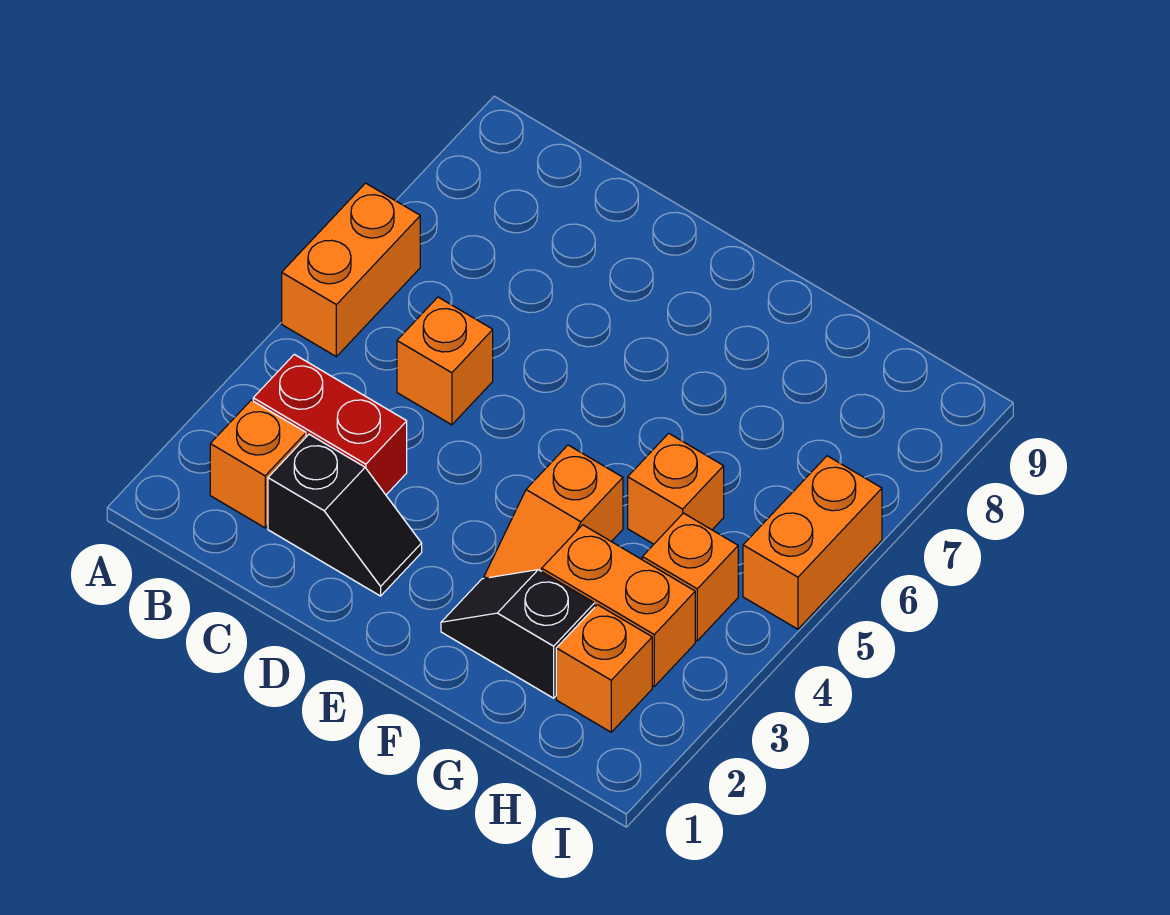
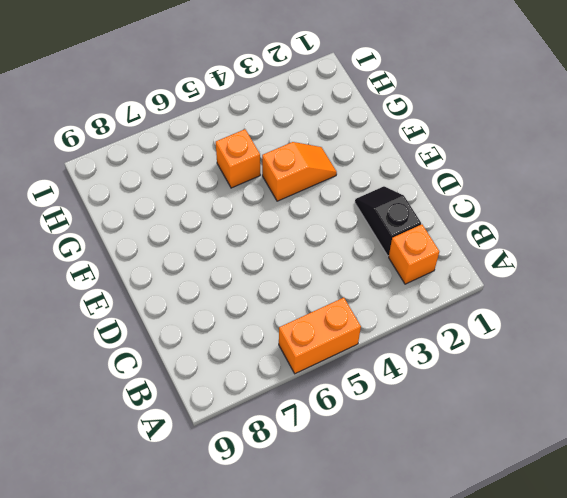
none -> red brick B3:C3 level 1
none -> orange brick C5 level 1
none -> black slope F2:G2 level 1 top G

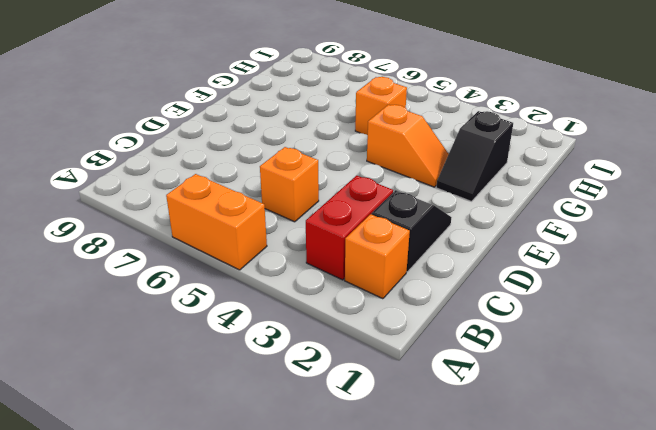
none -> orange brick G3:H3 level 1
none -> orange brick H2 level 1
none -> orange brick H4 level 1

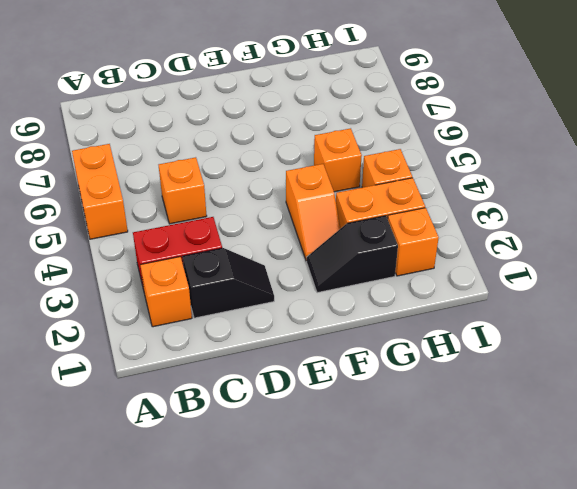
none -> orange brick I5:I6 level 1

